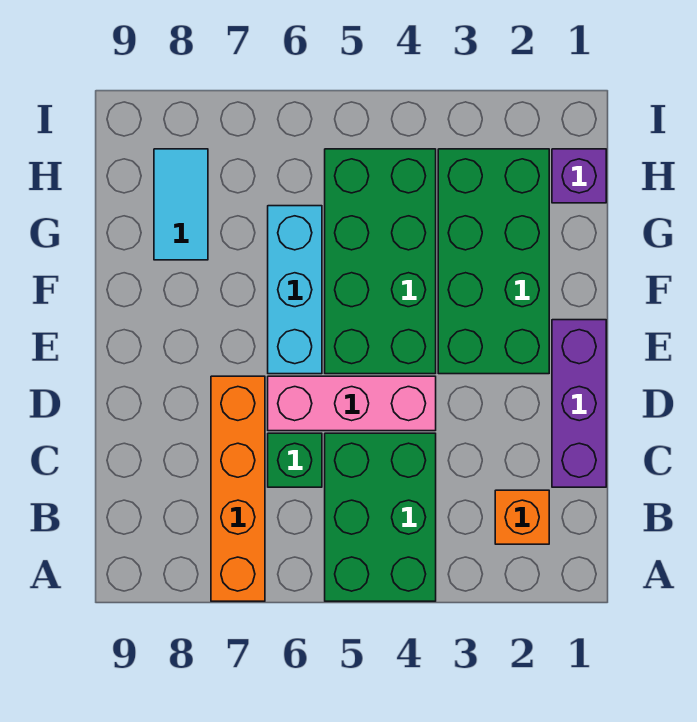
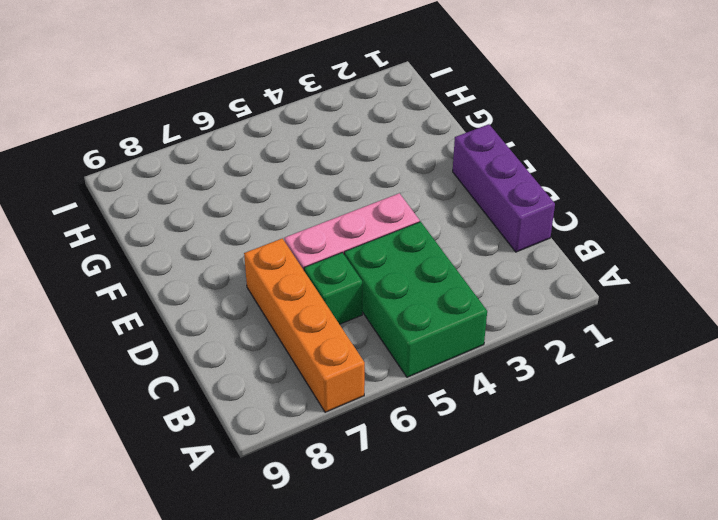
none -> orange brick B2 level 1
none -> green brick E2:H3 level 1

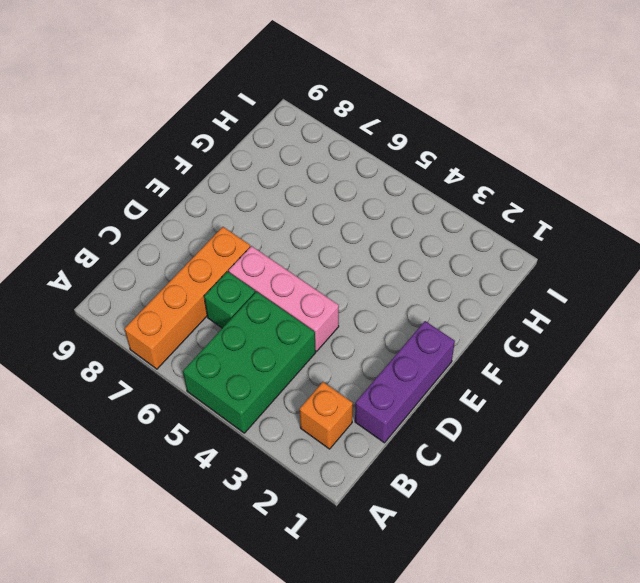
none -> green brick E2:H3 level 1
none -> green brick E4:H5 level 1

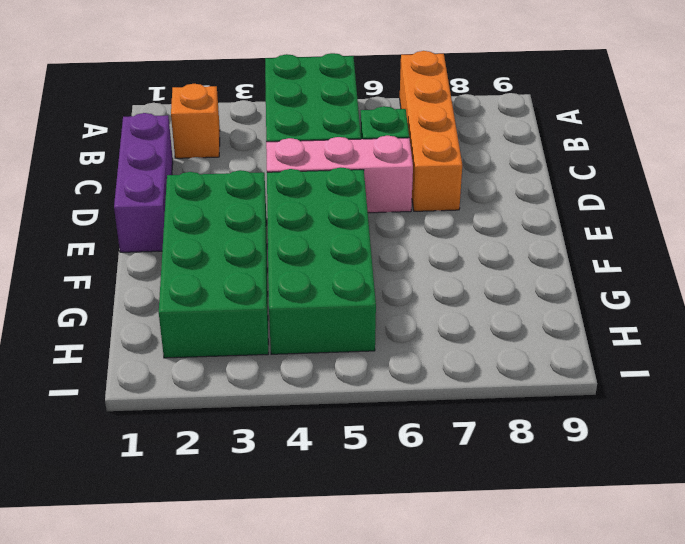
none -> cyan brick E6:G6 level 1
none -> cyan tile G8:H8 level 1

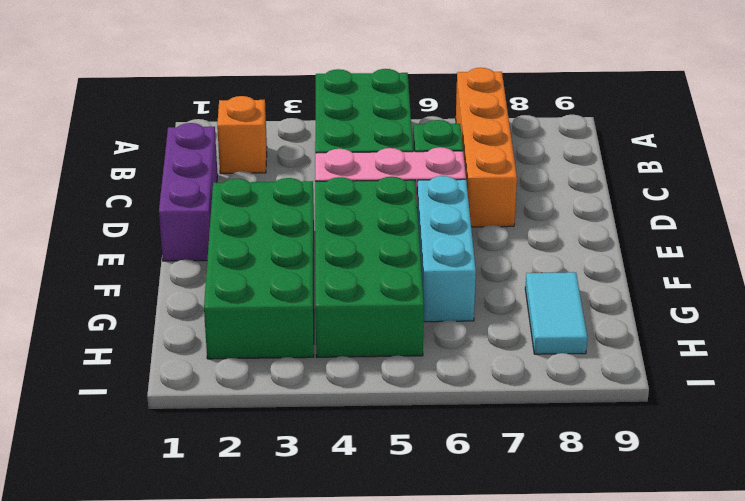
none -> purple brick H1 level 1

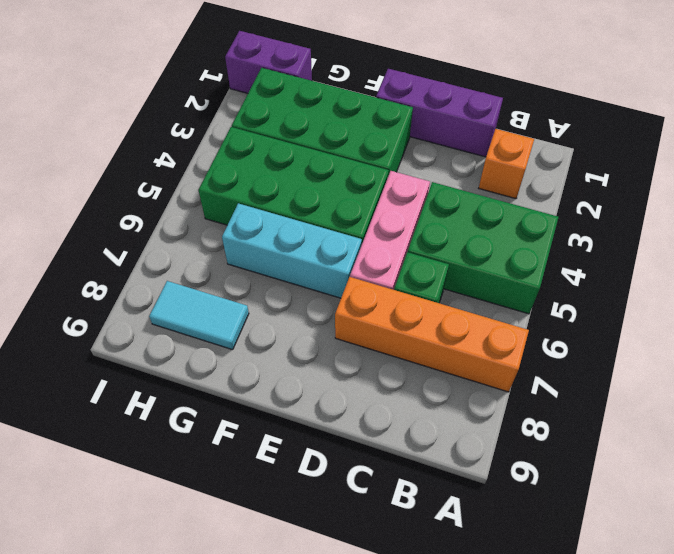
purple brick H1:I1 level 1 -> purple brick H1 level 1

